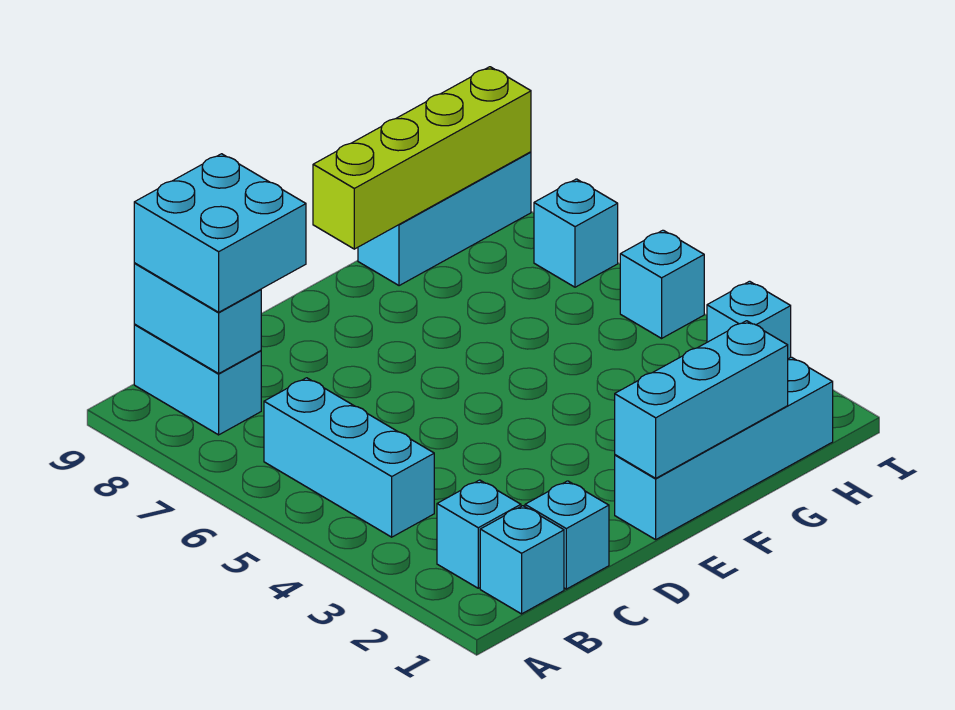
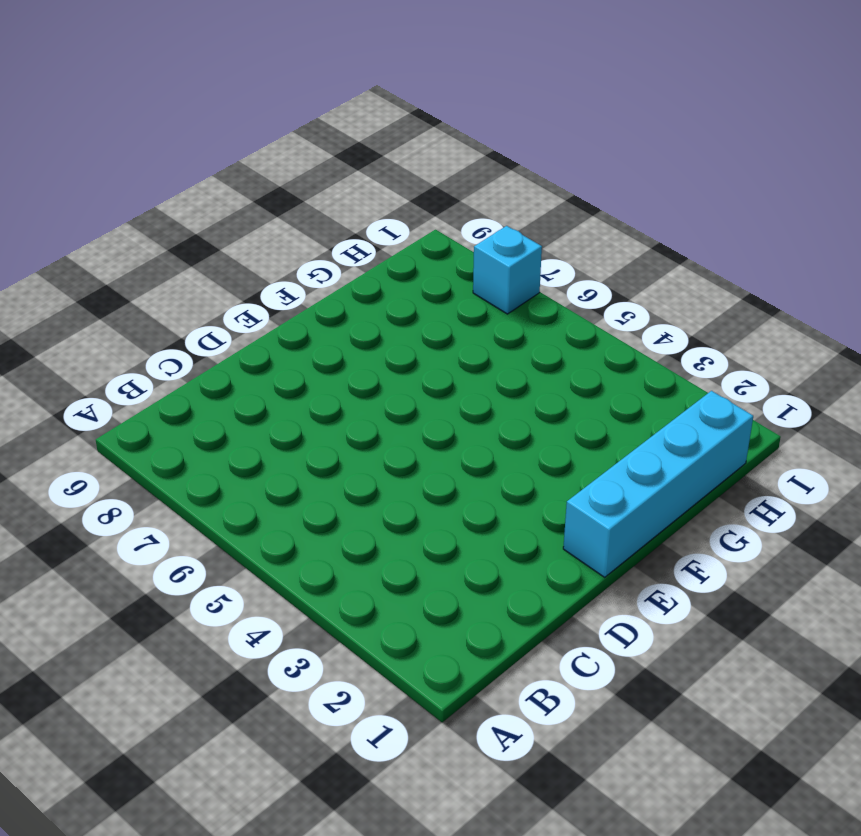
none -> cyan brick B1 level 1
none -> cyan brick B2 level 1
none -> cyan brick B4:B6 level 1

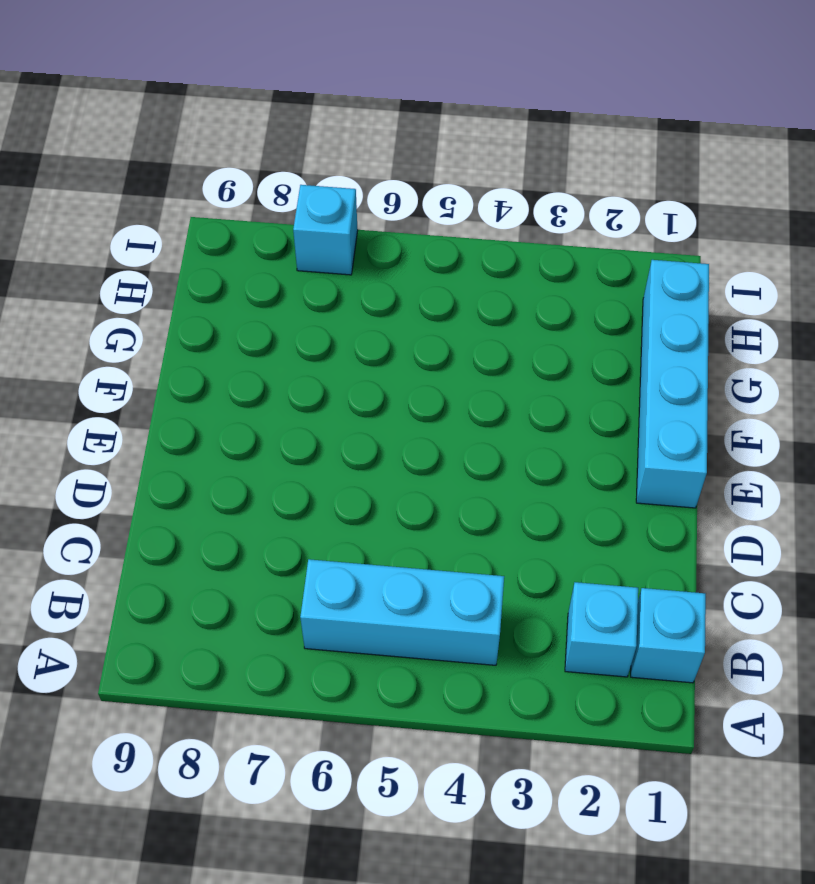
none -> cyan brick B8:B9 level 1
none -> cyan brick C1 level 1
none -> cyan brick G9:I9 level 1

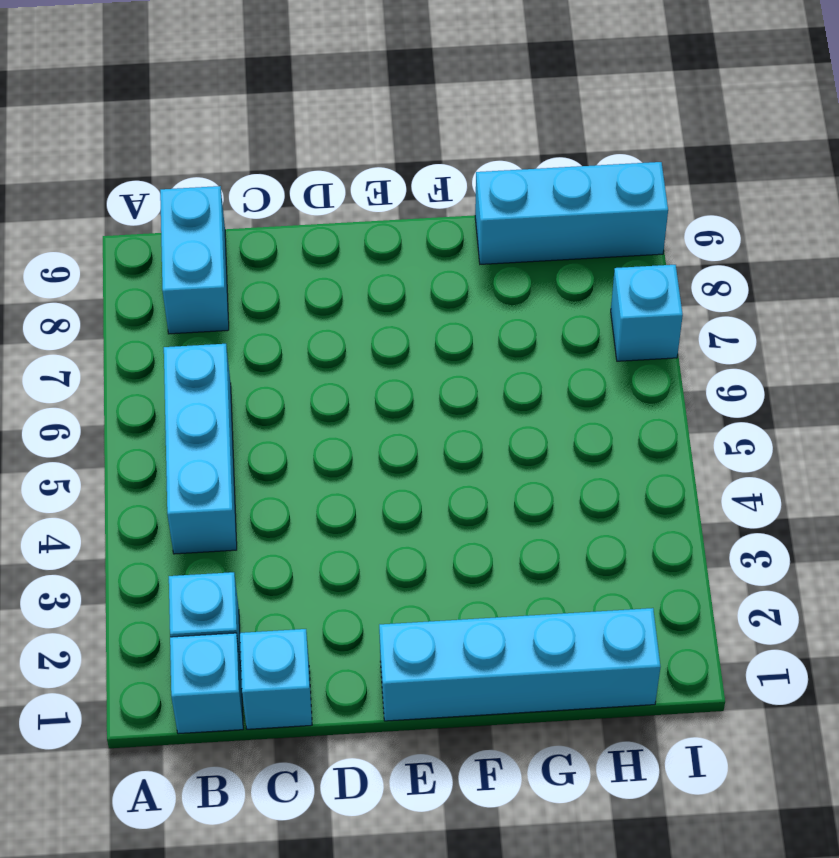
none -> cyan brick I3 level 1
none -> cyan brick I5 level 1
none -> cyan brick B8:B9 level 2

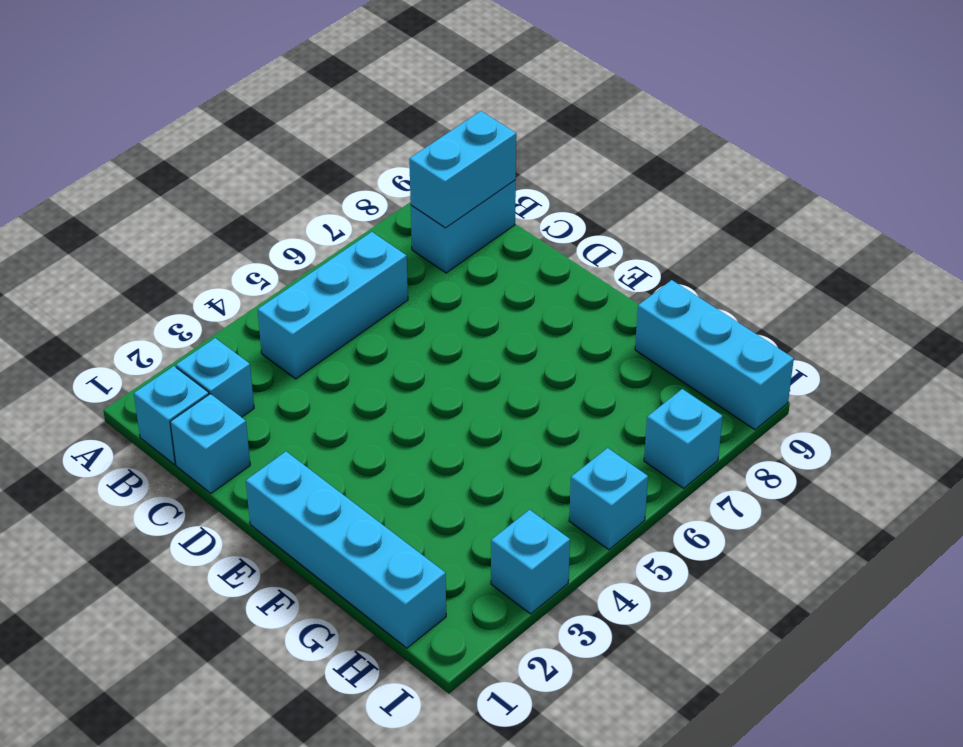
none -> cyan brick E1:G1 level 2
none -> lime brick F9:I9 level 2
none -> cyan brick B8:C9 level 3

